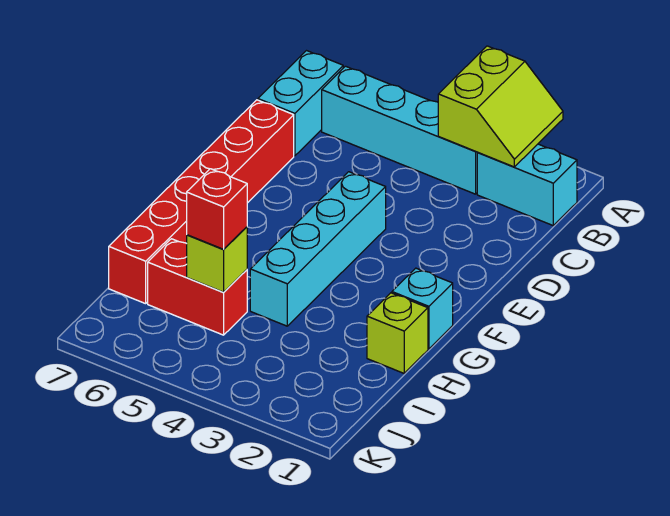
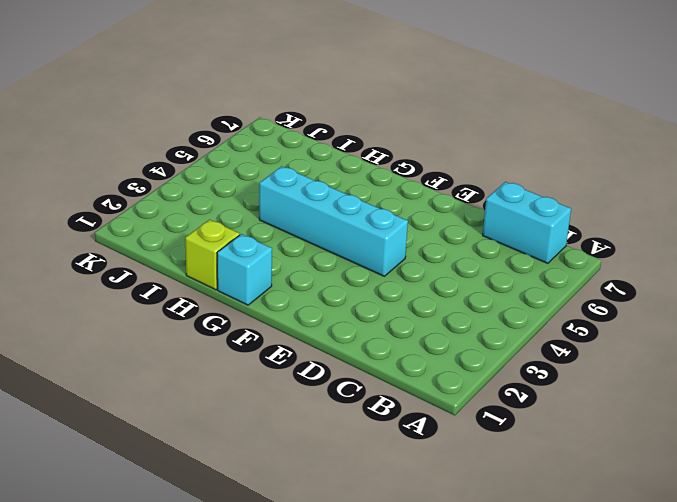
none -> cyan brick B1:B2 level 1
none -> cyan brick B3:B6 level 1

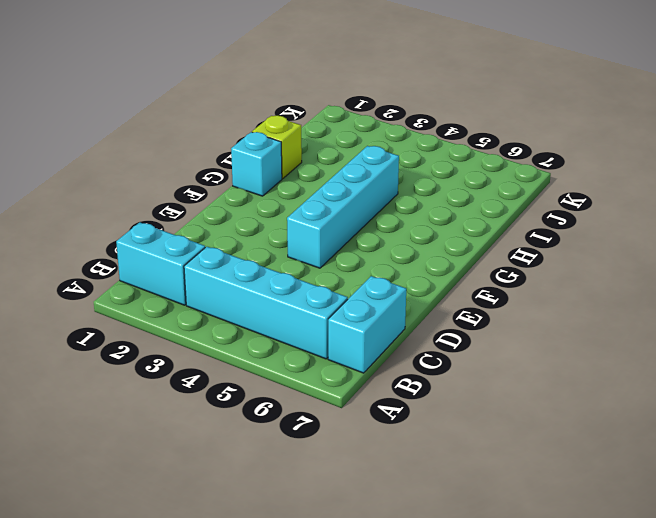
none -> red brick D7:I7 level 1
none -> red brick I5:I6 level 1

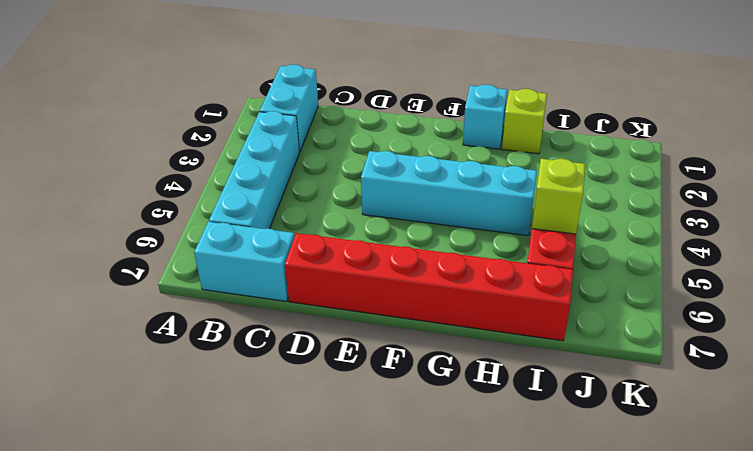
none -> lime slope A2:B3 level 2 top 3
none -> red brick I5 level 3

